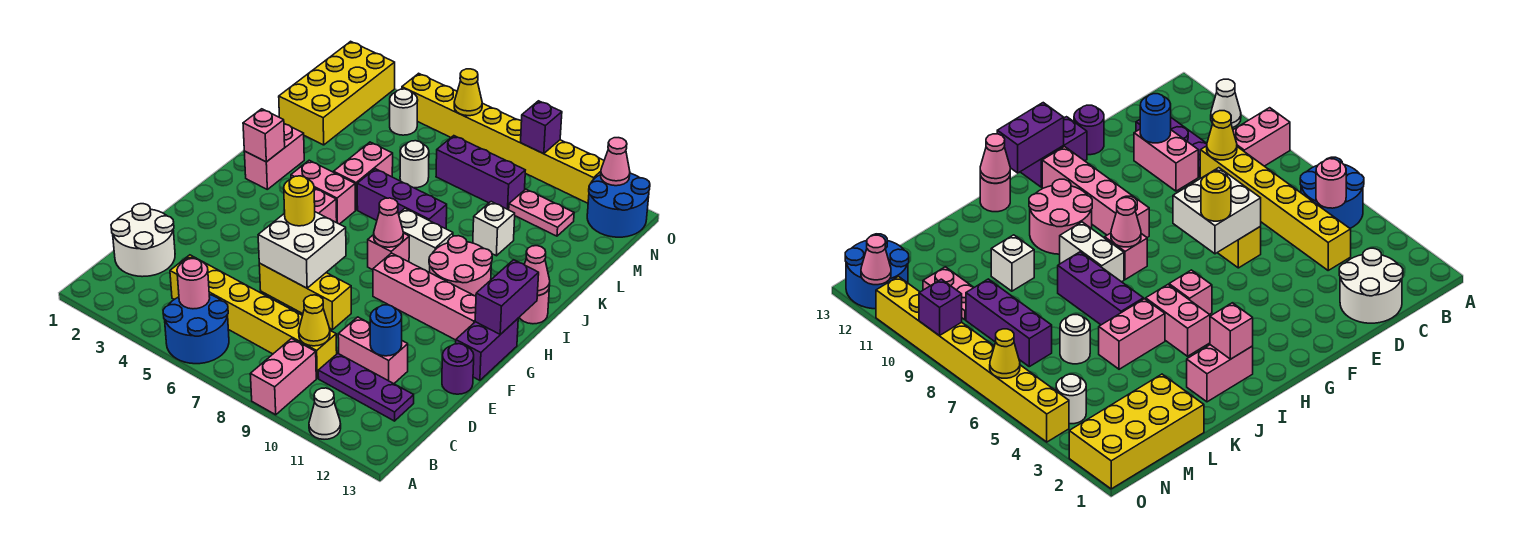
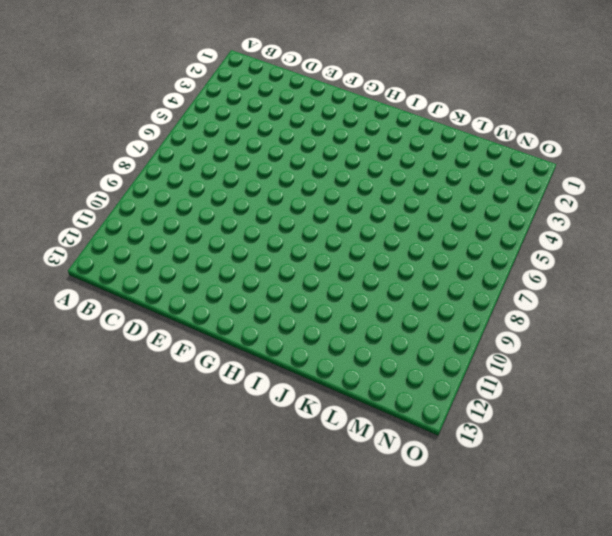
none -> blue round brick A5:B6 level 1
none -> pink brick A9:B9 level 1
none -> white cone A11 level 1
none -> white round brick C1:D2 level 1

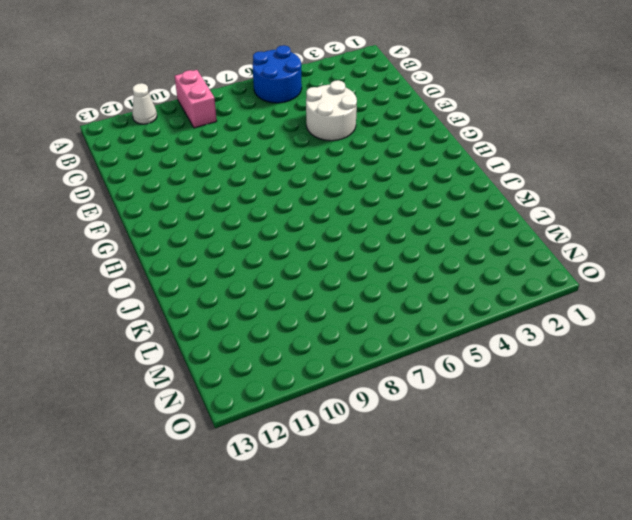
white round brick D4:E5 level 1 -> white round brick C1:D2 level 1
none -> yellow brick C4:C9 level 1
none -> purple plate C10:C12 level 1
none -> pink brick D10:D11 level 1
none -> yellow brick E6:E8 level 1

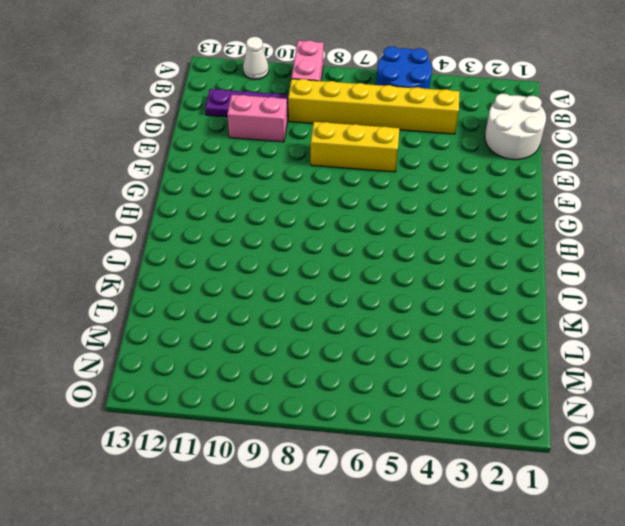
none -> purple round brick E13 level 1
none -> purple brick F13:G13 level 1
none -> pink brick G9:G12 level 1
none -> pink brick H5 level 1

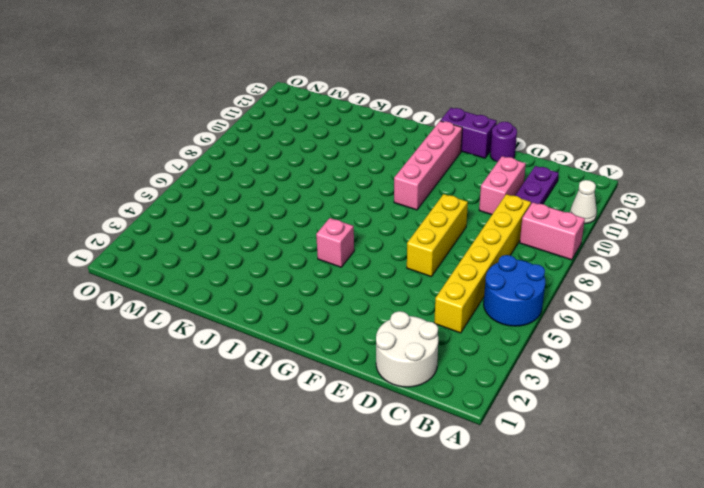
none -> pink brick H8 level 1
none -> pink round brick H10:I11 level 1
none -> pink brick I2:J2 level 1
none -> pink brick I4:I5 level 1

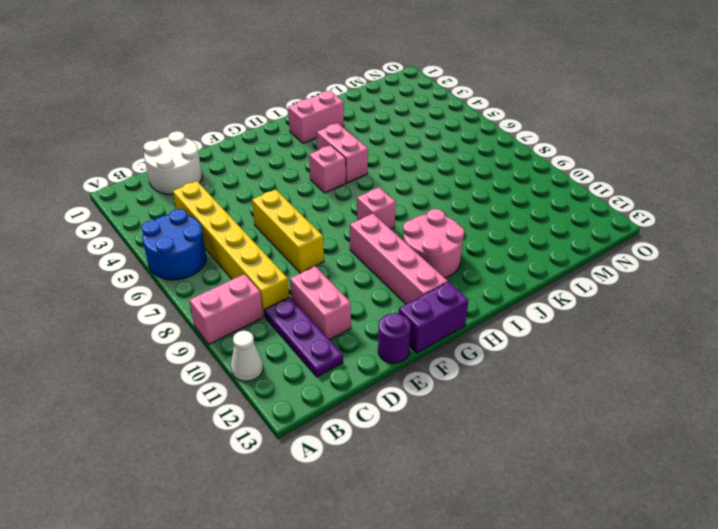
none -> white brick I8:I9 level 1
none -> pink round brick I13 level 1
none -> pink brick J5:K5 level 1
none -> purple brick J6:J8 level 1

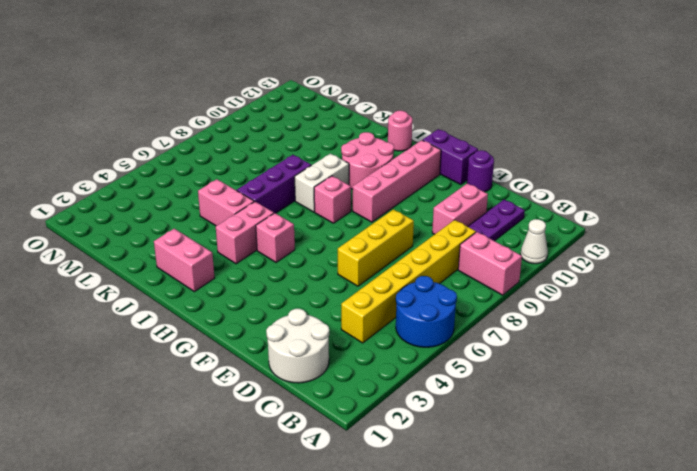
none -> white brick K10 level 1
none -> yellow brick L1:O2 level 1
none -> white round brick L6 level 1
none -> purple brick M7:M9 level 1

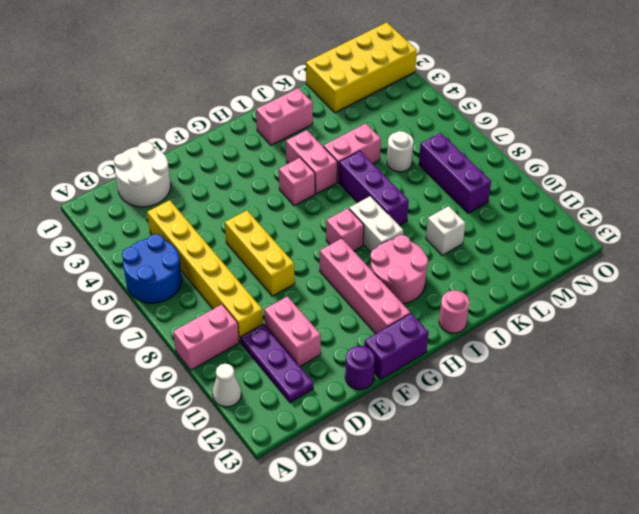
none -> pink plate M10:M11 level 1
none -> white round brick N4 level 1
none -> blue round brick N12:O13 level 1
none -> yellow brick O4:O11 level 1

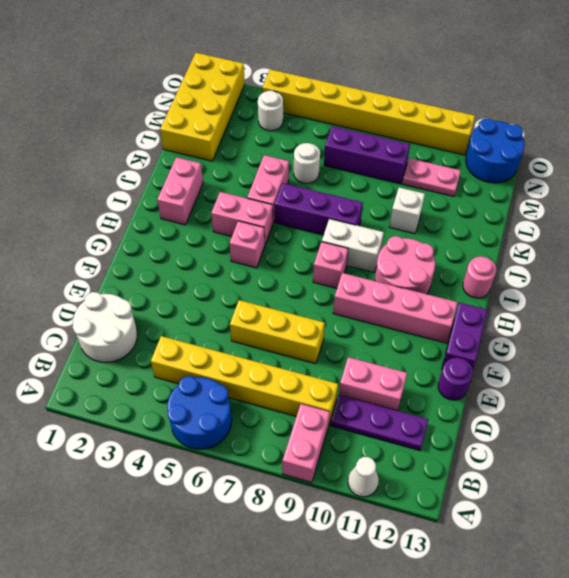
none -> pink round brick B5 level 2
none -> yellow cone C9 level 2
none -> blue round brick D11 level 2
none -> white brick E6:F7 level 2

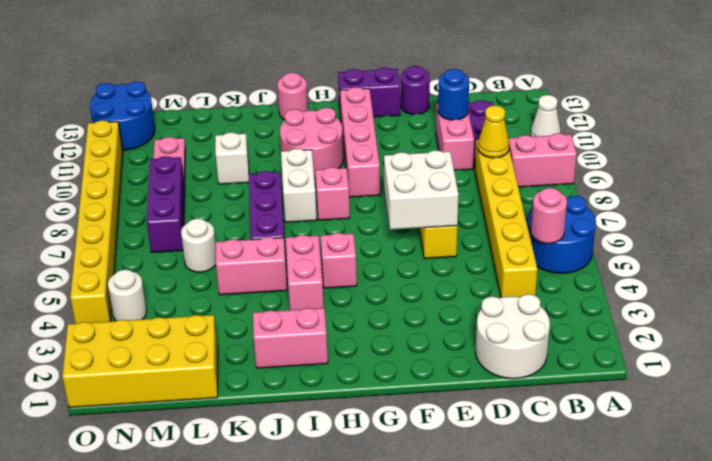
none -> purple brick G13:H13 level 2
none -> pink cone H8 level 2
none -> pink brick I2 level 2
none -> pink cone I13 level 2

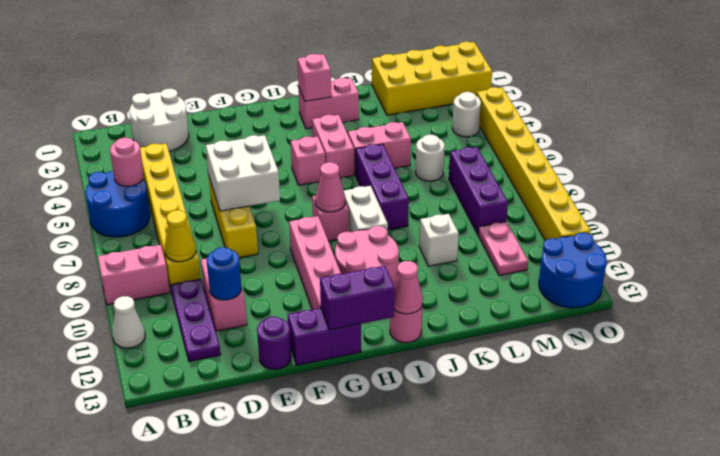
none -> yellow cone O6 level 2
none -> purple brick O9 level 2
none -> pink cone O12 level 2
none -> yellow round brick F6 level 3

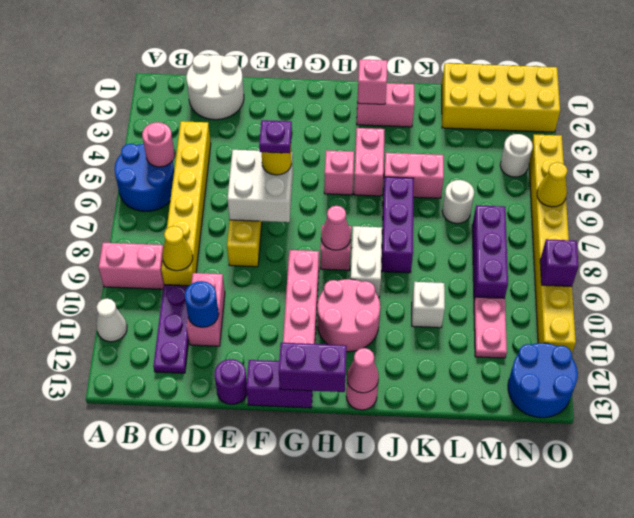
purple plate F6 level 4 -> none
none -> pink cone O12 level 2

